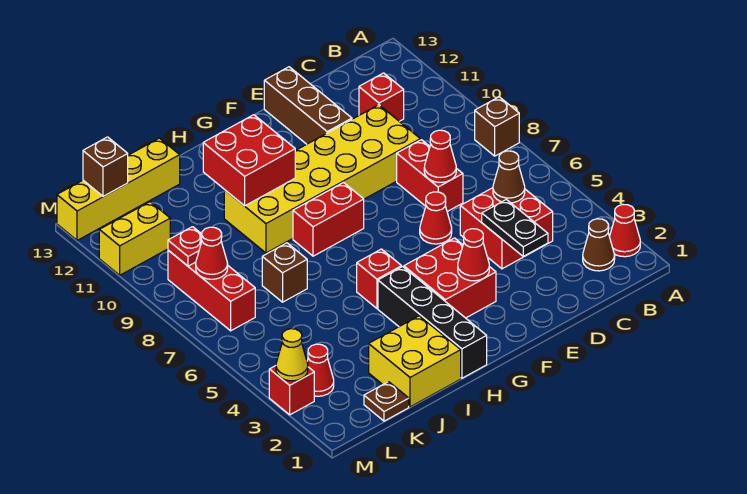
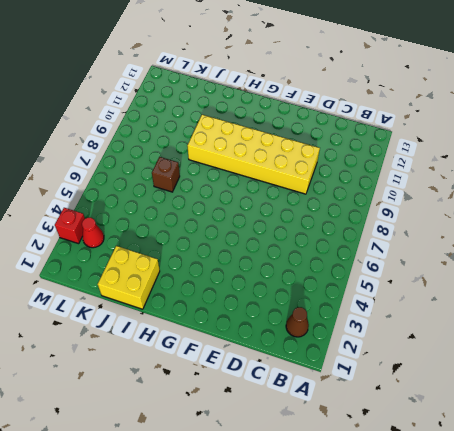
none -> red cone A2 level 1
none -> brown brick A8 level 1
none -> red brick C4:D5 level 1
none -> red brick C11 level 1

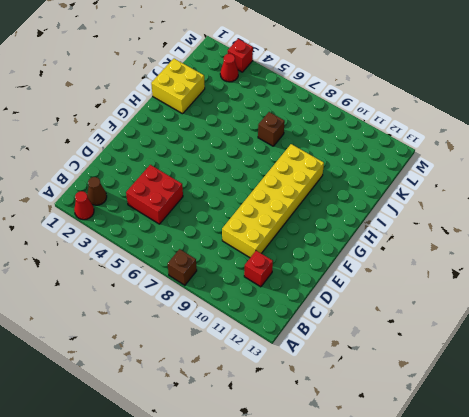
none -> red brick D7:D8 level 1
none -> red cone E6 level 1
none -> brown brick E11:E13 level 1
none -> red brick F3:G4 level 1

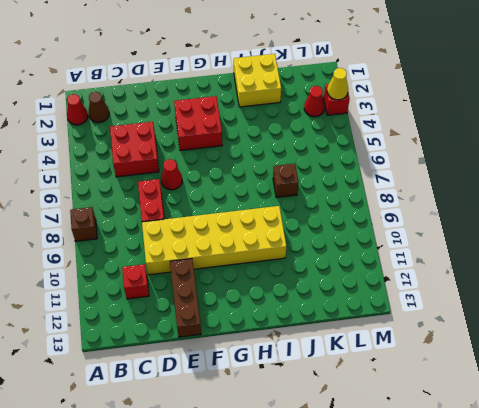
none -> red brick G8:H8 level 1
none -> black brick H1:H4 level 1
none -> red brick H5 level 1
none -> yellow brick J13:M13 level 1

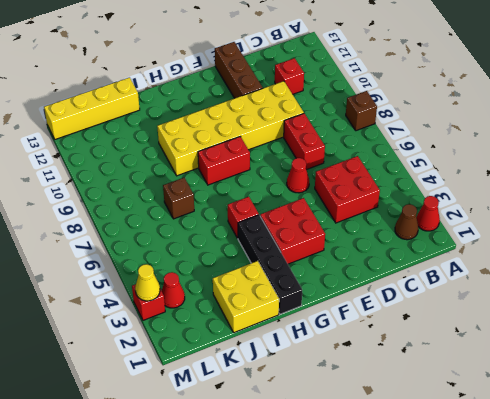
none -> brown plate K1 level 1
none -> red brick L7:L9 level 1
none -> yellow brick L11:M11 level 1
none -> brown cone C5 level 2

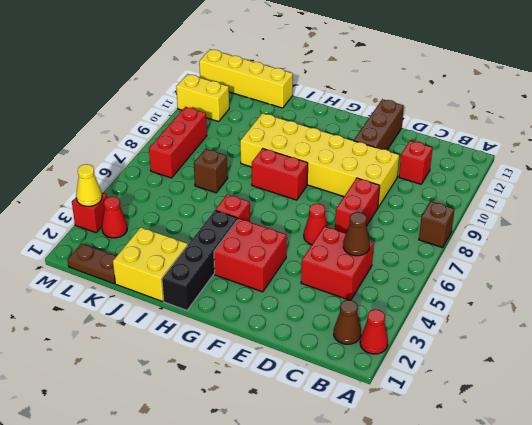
brown plate K1:L1 level 1 -> brown plate K1 level 1
none -> black plate D3:D4 level 2
none -> red cone D7 level 2
none -> red cone F3 level 2
none -> red brick H10:I11 level 2

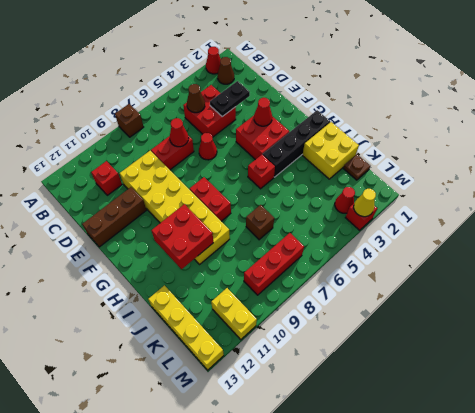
none -> red cone L8 level 2
none -> red plate L9 level 2
none -> brown brick L13 level 2

